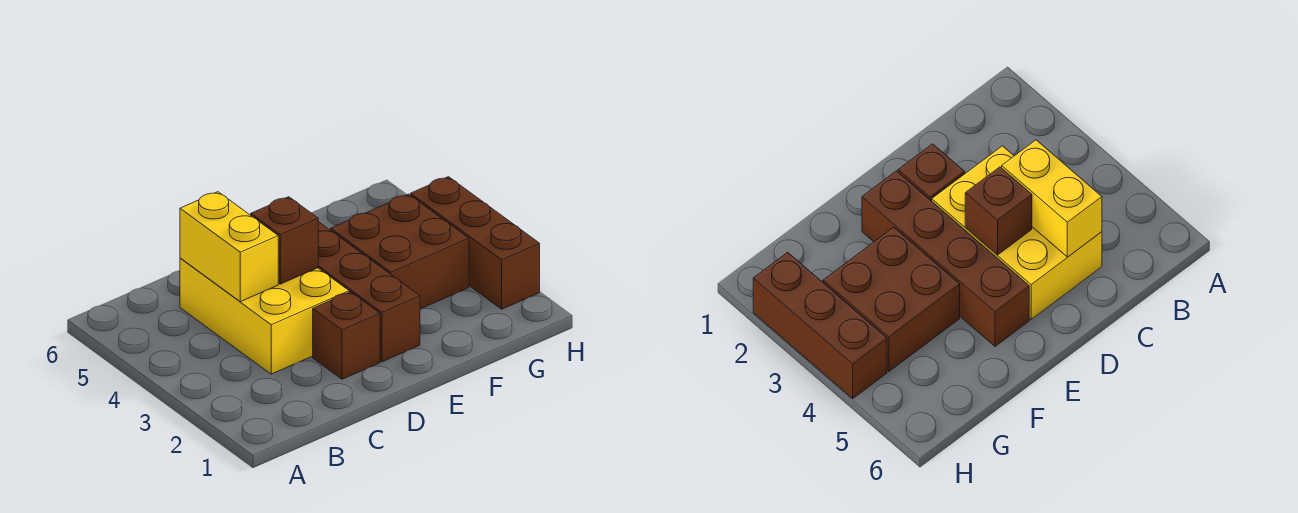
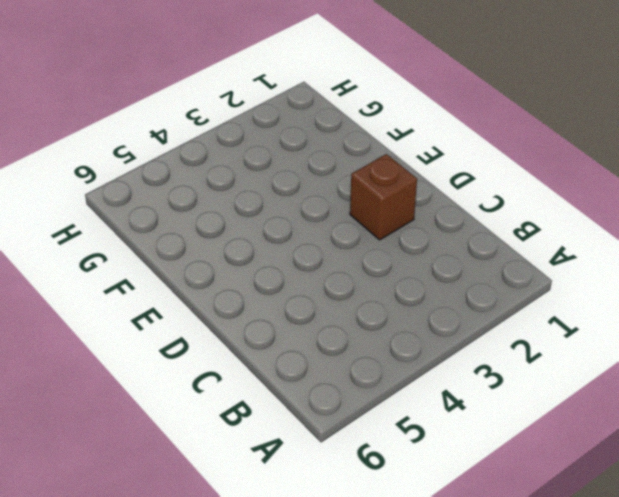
none -> yellow brick C3:D5 level 1
none -> brown brick E2:E5 level 1

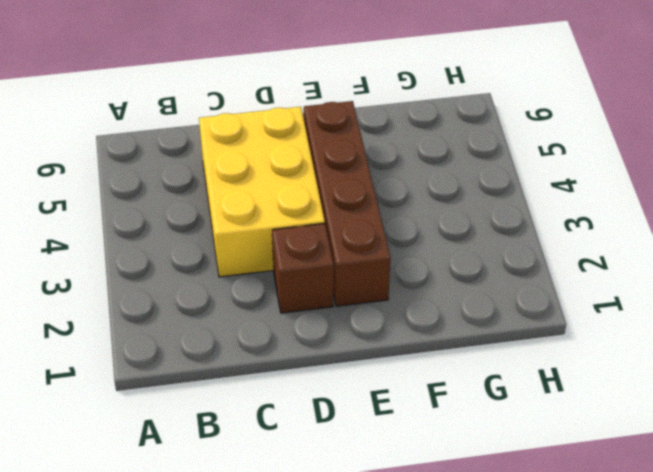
none -> brown brick F3:G4 level 1
none -> brown brick H2:H4 level 1

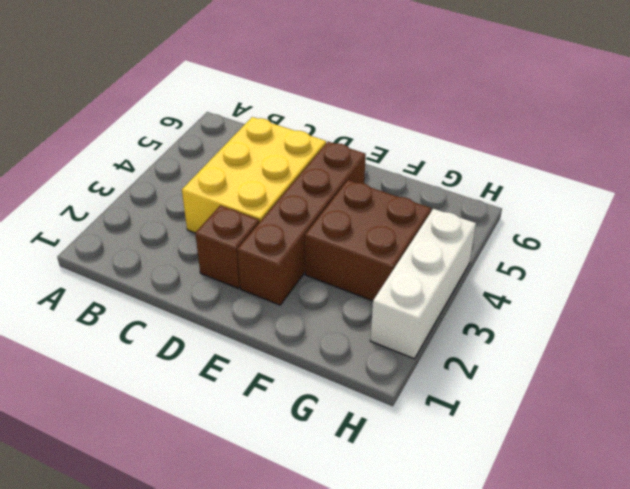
white brick H2:H4 level 1 -> brown brick H2:H4 level 1
none -> yellow brick C4:C5 level 2
none -> brown brick D4 level 2

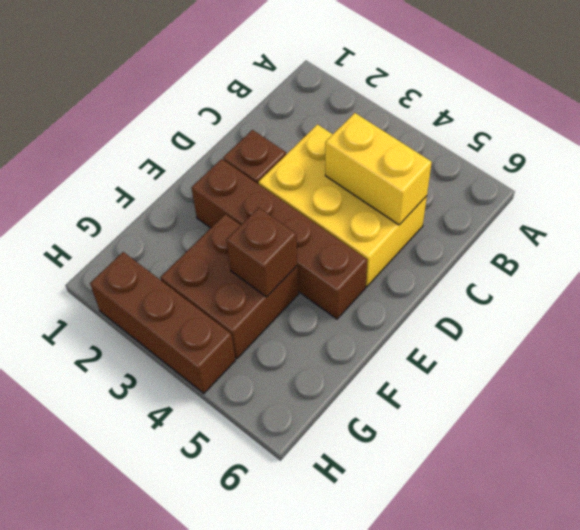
brown brick F4 level 2 -> brown brick D4 level 2

